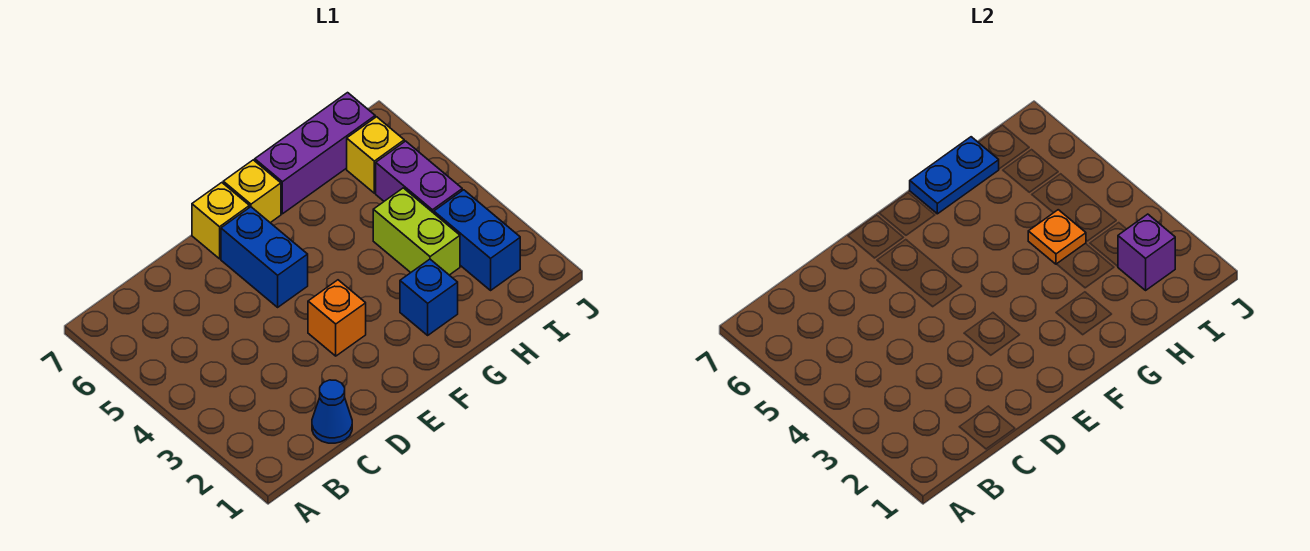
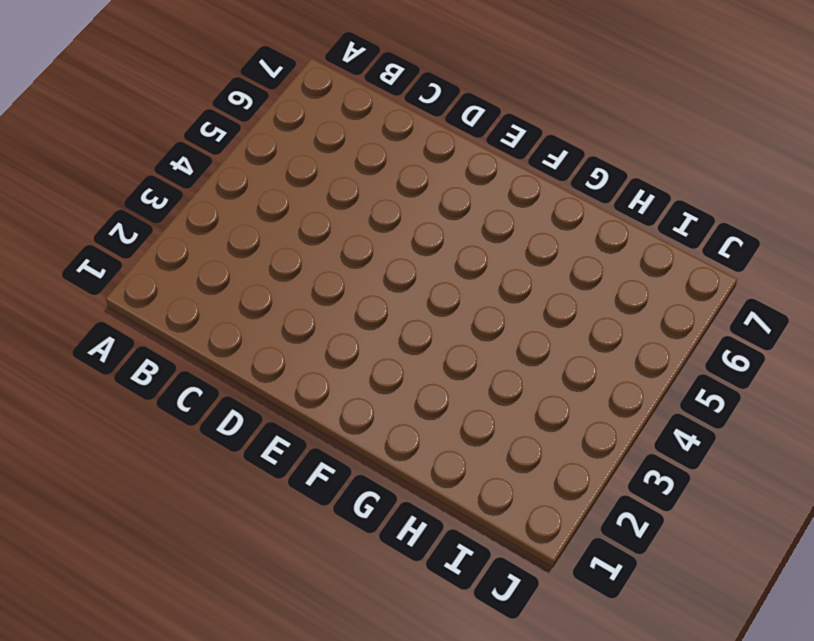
none -> blue cone C1 level 1
none -> orange brick E3 level 1
none -> blue brick E5:E6 level 1

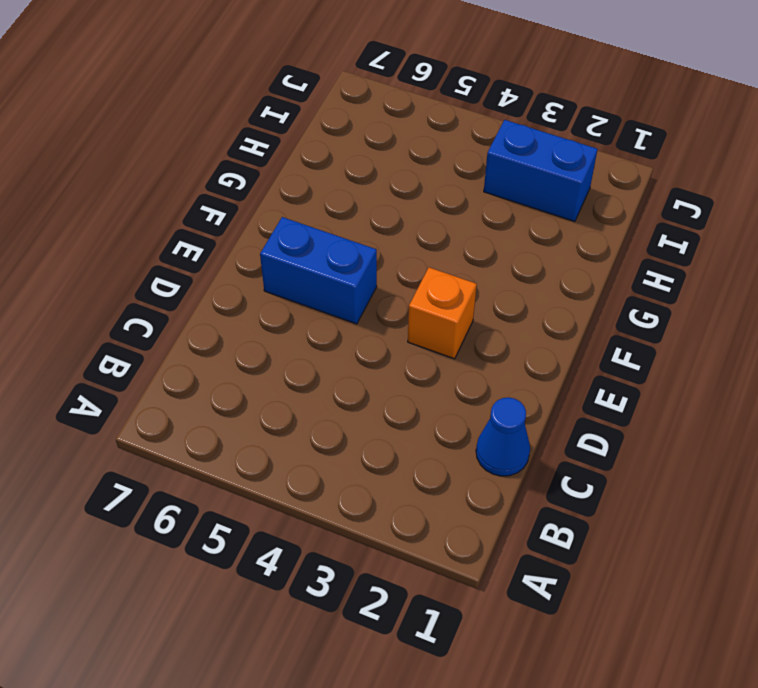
none -> yellow brick E7 level 1
none -> yellow brick F7 level 1
none -> blue brick G2 level 1

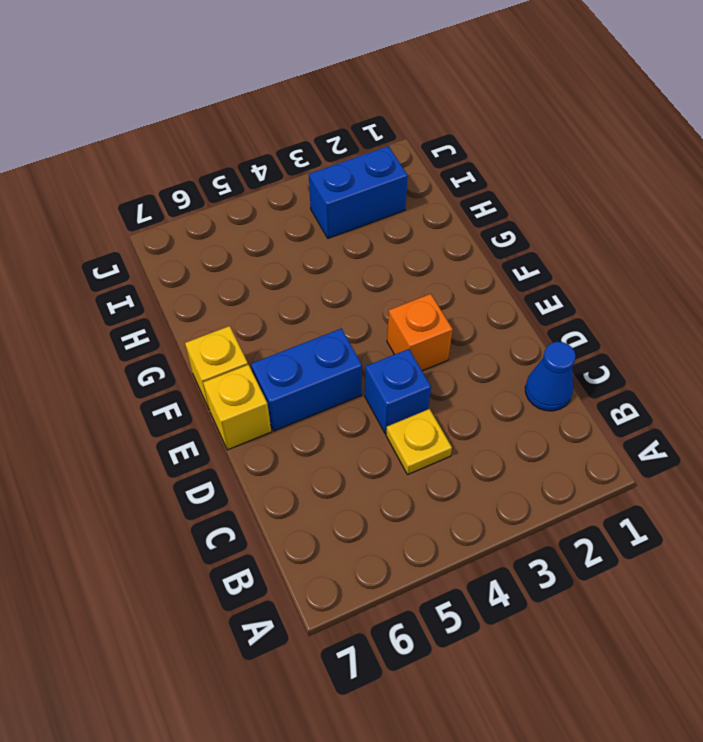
yellow plate C4 level 1 -> none
blue brick D4 level 1 -> blue brick G2 level 1
none -> purple brick G7:I7 level 1
none -> lime brick H3:H4 level 1
none -> purple brick I4:I5 level 1

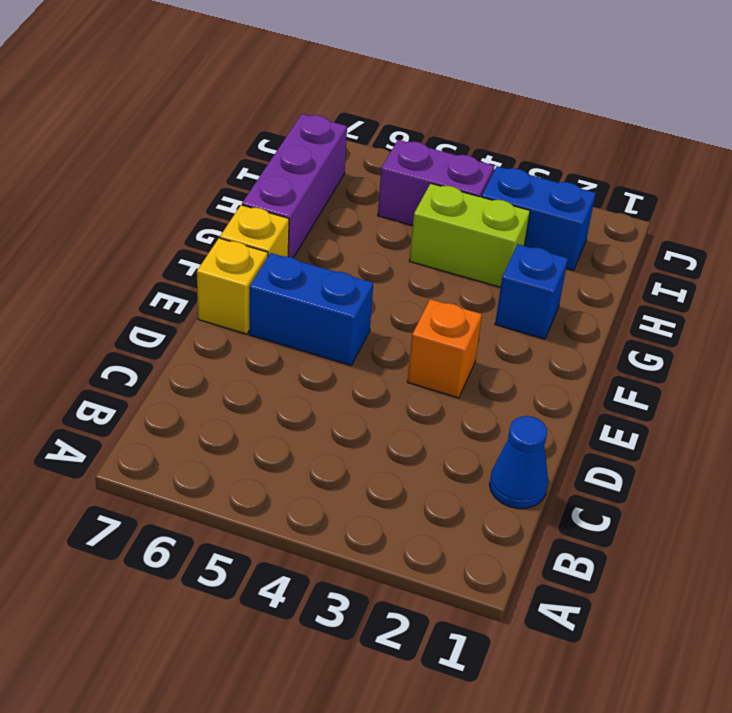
none -> yellow brick I6 level 1
none -> blue plate G7:H7 level 2
none -> orange plate H4 level 2

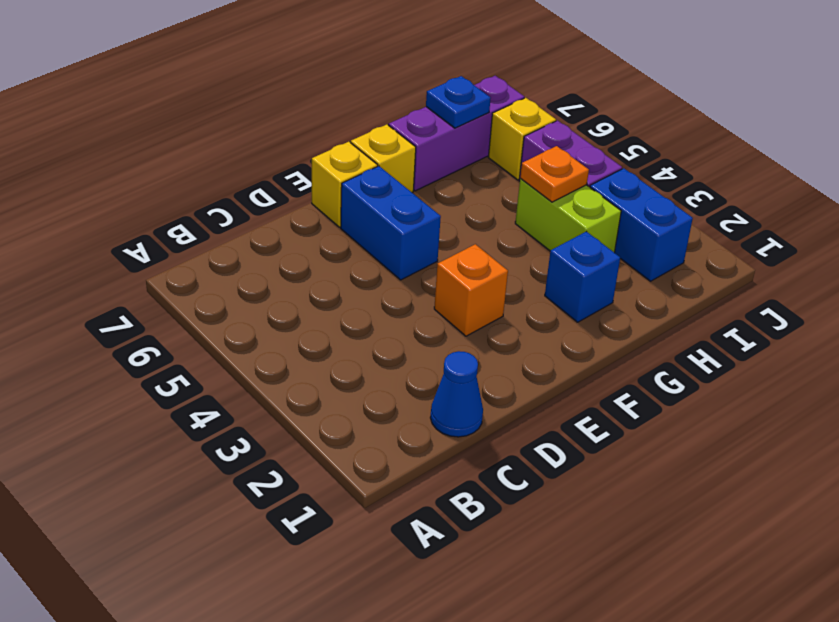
blue plate H7 level 2 -> blue plate G7:H7 level 2
none -> purple brick I2 level 2

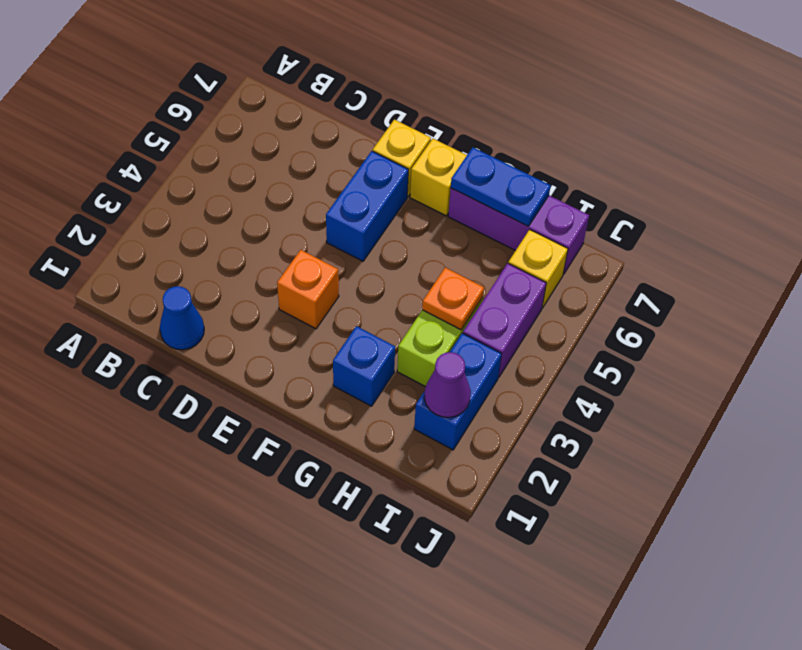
purple cone I2 level 2 -> purple brick I2 level 2

